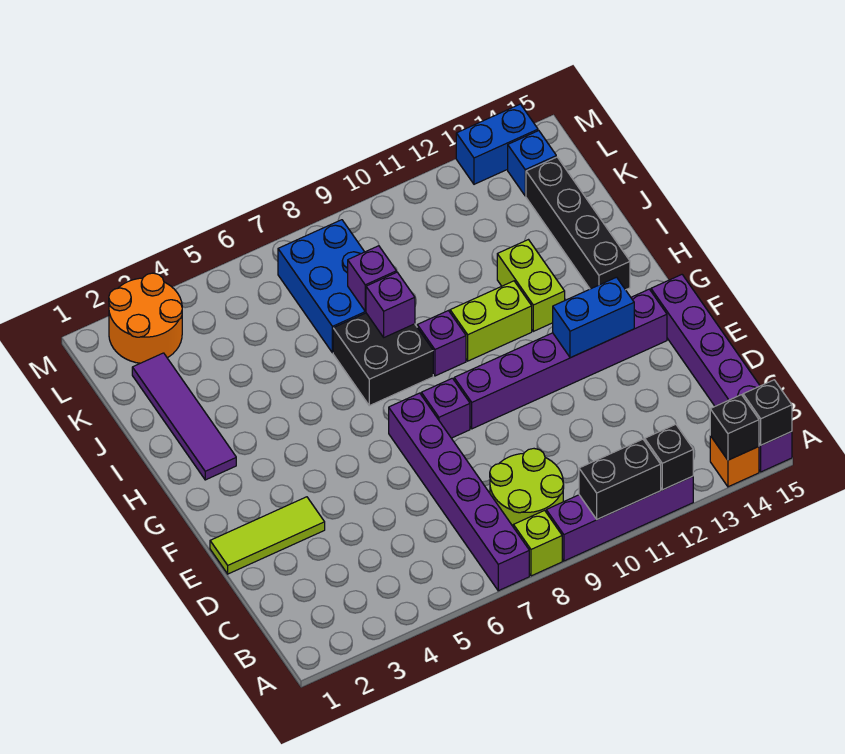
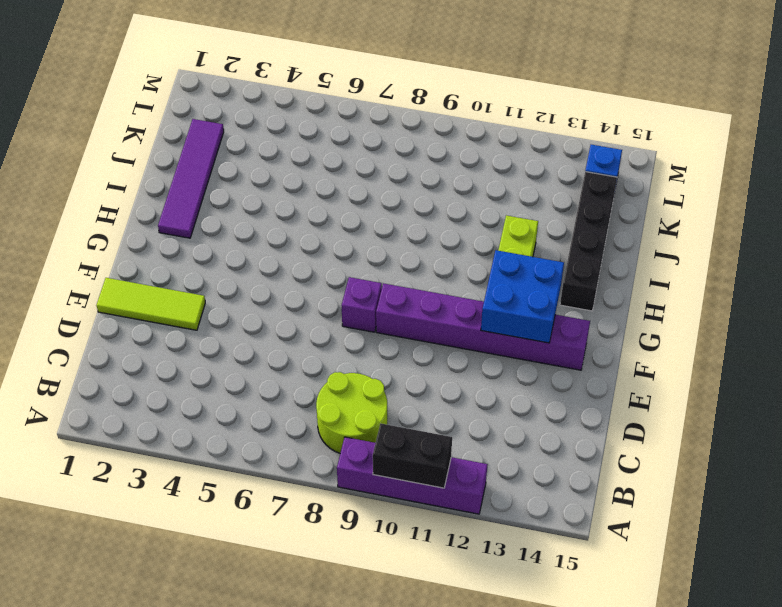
blue brick F12:G13 level 2 -> blue brick F12:F13 level 2
none -> purple brick A7:F7 level 1
none -> lime brick A8 level 1
none -> orange brick A14 level 1

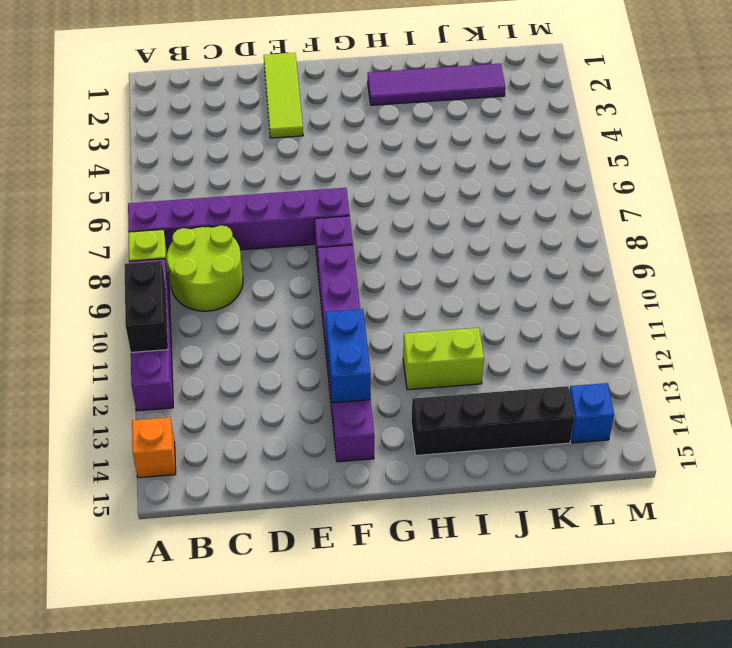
none -> purple brick A15:F15 level 1
none -> black brick H7:I8 level 1
none -> purple brick H9 level 1

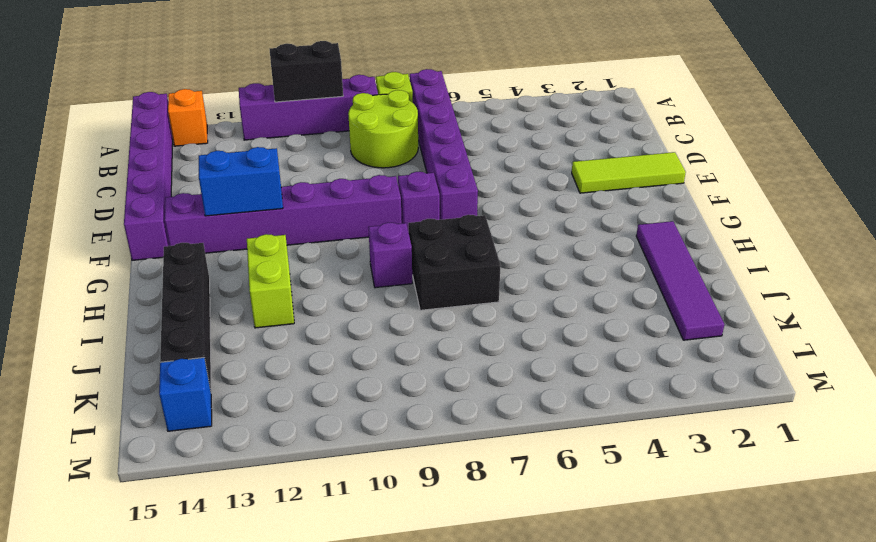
none -> lime brick H10:H11 level 1
none -> blue brick J7:L8 level 1
none -> orange round brick L2:M3 level 1

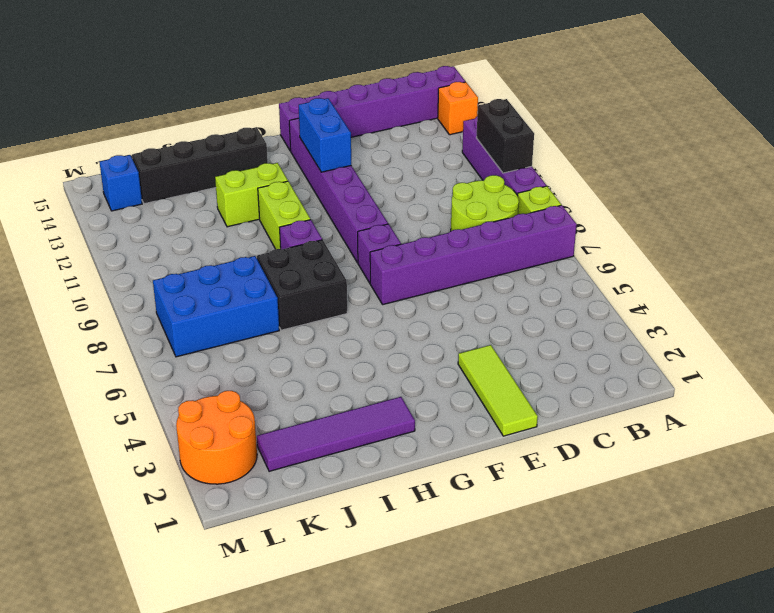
none -> blue brick M13:M14 level 1
none -> black brick A12 level 2
none -> black brick A14 level 2

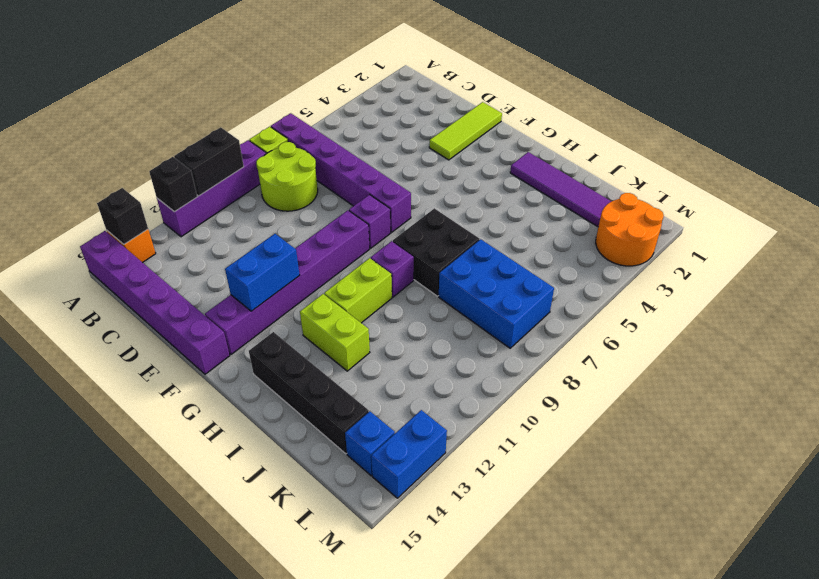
none -> black brick A15 level 2
none -> purple brick I8 level 2
none -> purple brick J8 level 2

